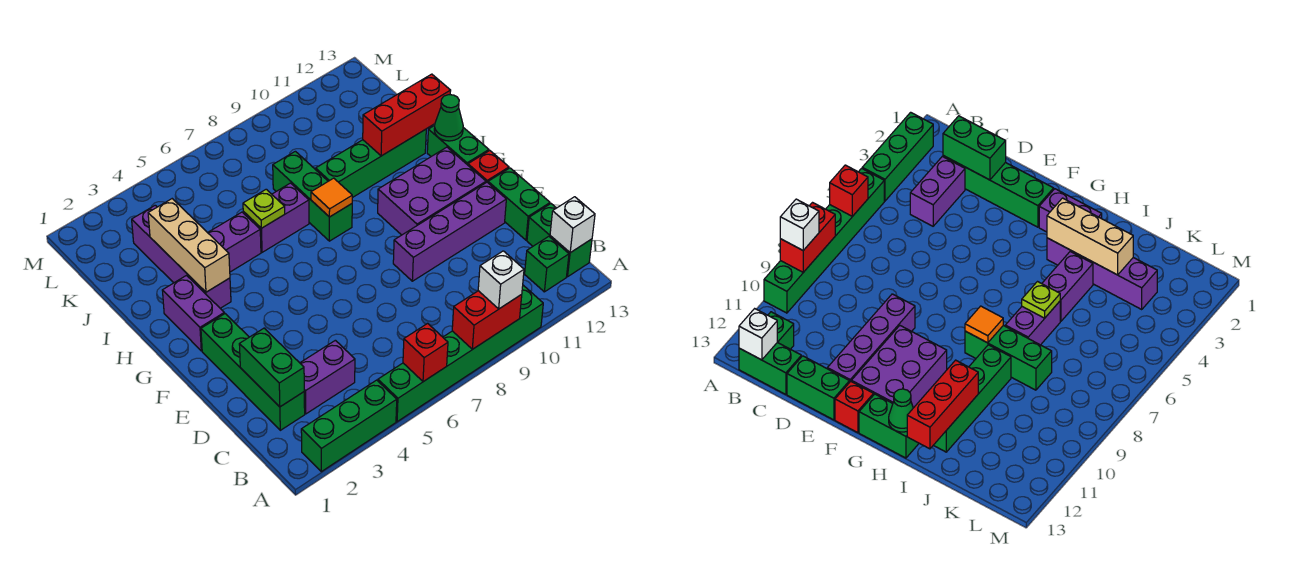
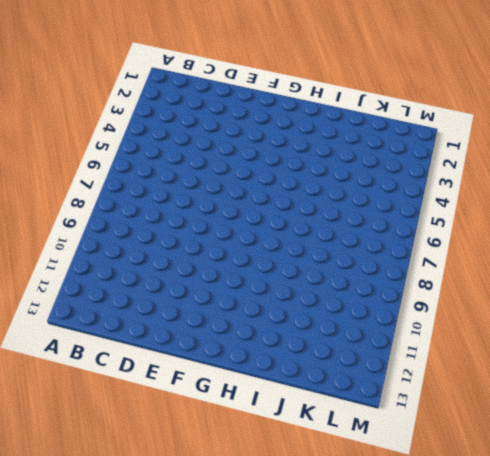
none -> green brick A2:A4 level 1
none -> green brick A5:A10 level 1
none -> green brick B12 level 1

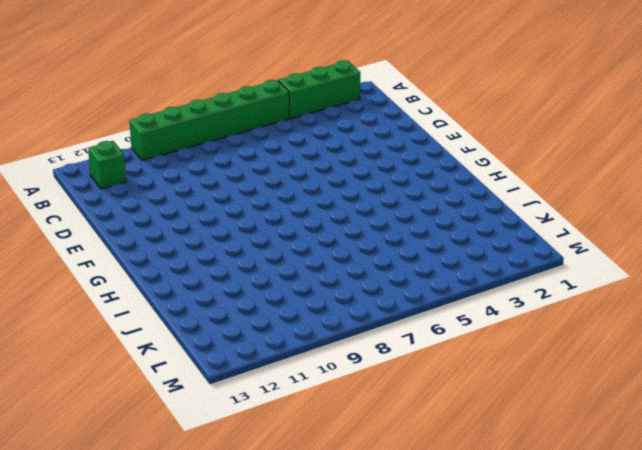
none -> green brick B13:C13 level 1
none -> green brick C2:F2 level 1
none -> purple brick C3:C4 level 1

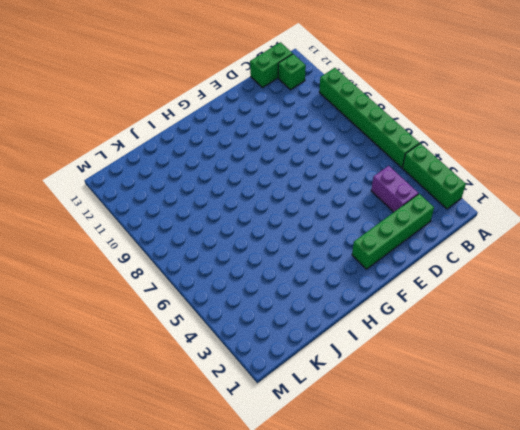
none -> green brick D13:E13 level 1
none -> purple brick E9:E12 level 1
none -> purple brick F10:G12 level 1

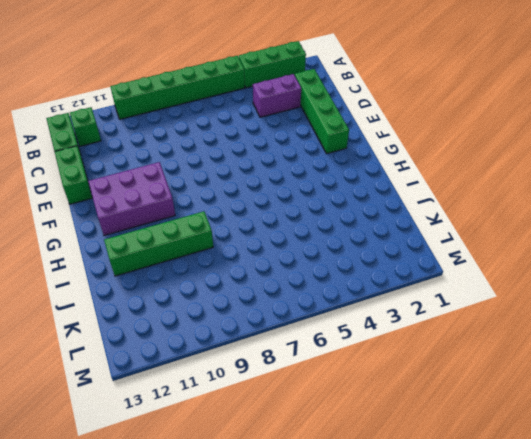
none -> purple brick E9:E12 level 1
none -> red brick F13 level 1
none -> purple brick G2:H2 level 1

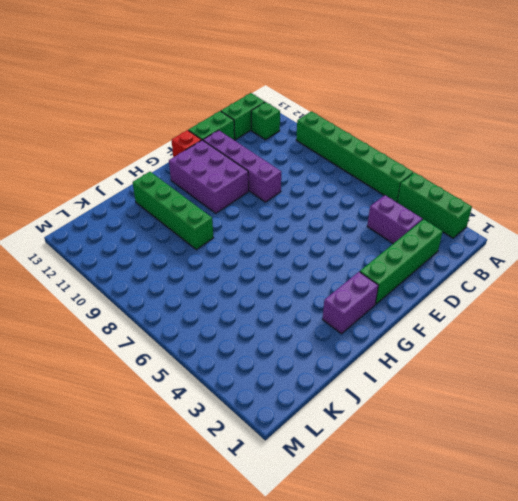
none -> green brick G13:H13 level 1
none -> purple brick H3:K3 level 1
none -> green brick H8:J8 level 1

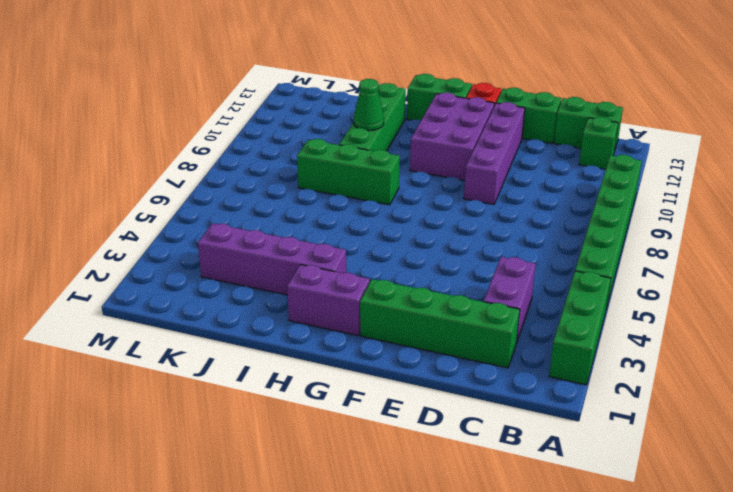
green cone I10 level 2 -> green cone H13 level 2
none -> purple brick I4:I5 level 1
none -> purple brick I6:I7 level 1
none -> red brick A6 level 2

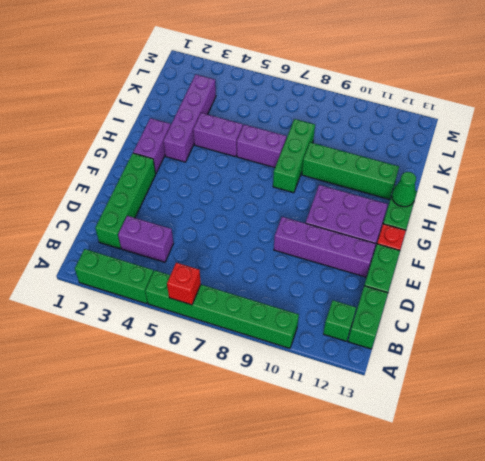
none -> red brick A8:A9 level 2
none -> white brick B13 level 2
none -> green brick C2:D2 level 2

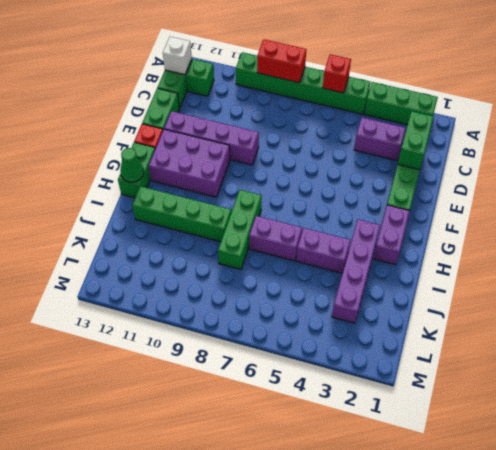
none -> tan brick H3:J3 level 2
none -> orange tile H8 level 2
none -> lime plate I6 level 2

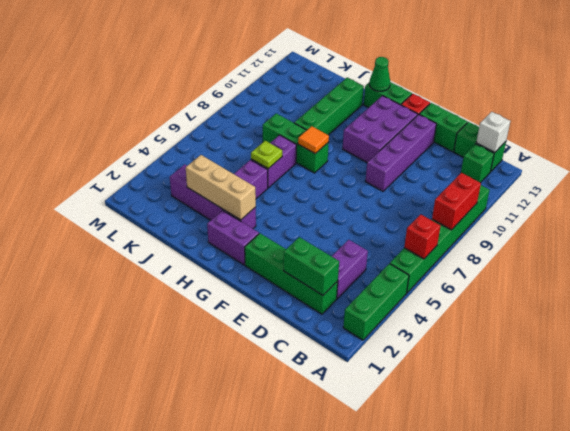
none -> red brick I11:I13 level 2
none -> white brick A9 level 3

